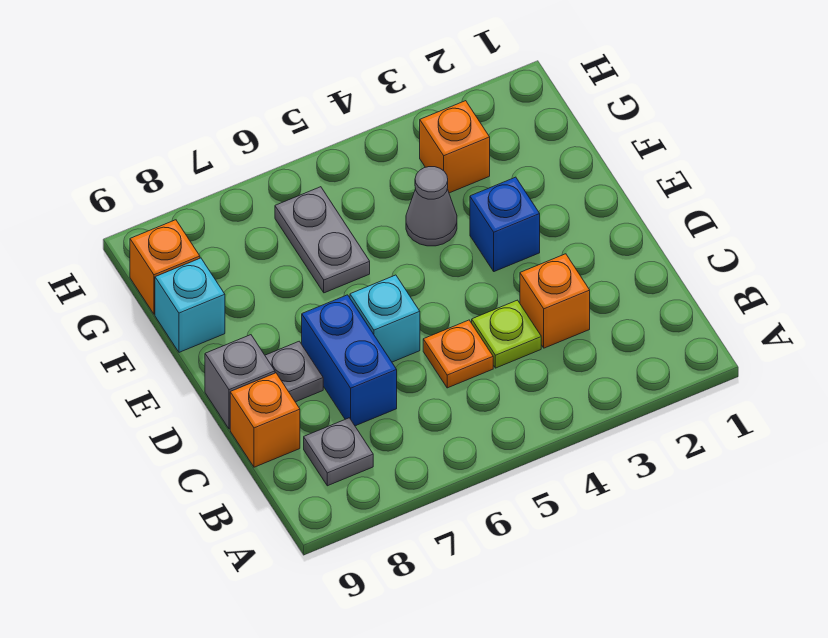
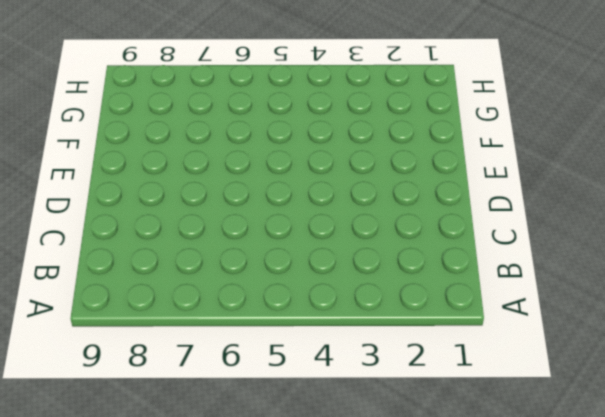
none -> grey plate B8 level 1
none -> orange brick C3 level 1
none -> lime plate C4 level 1

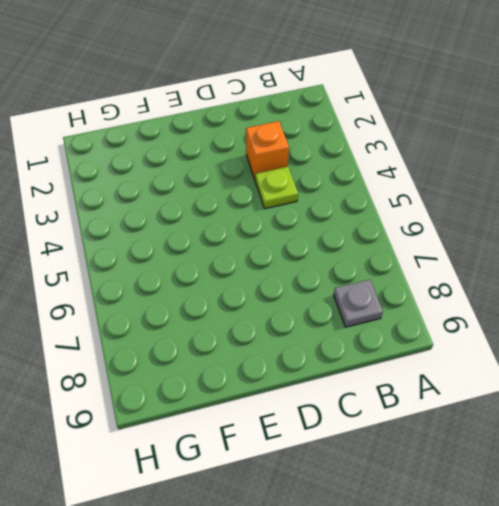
none -> orange plate C5 level 1
none -> blue brick C7:D7 level 1
none -> orange brick C9 level 1

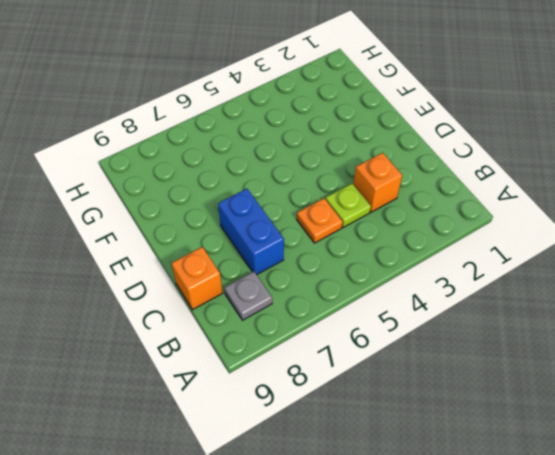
none -> cyan brick D6 level 1
none -> grey plate D8 level 1
none -> grey brick D9 level 1

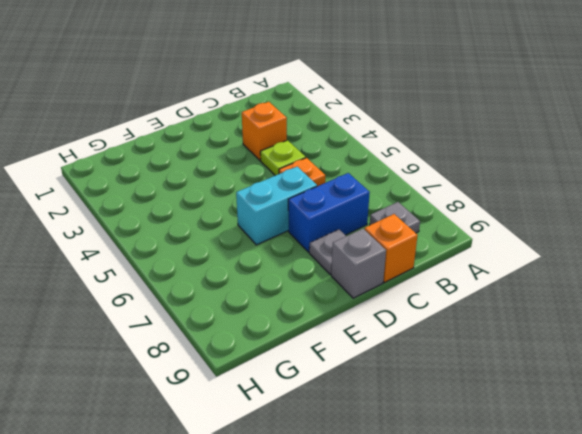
cyan brick D6:E6 level 1 -> cyan brick D6 level 1
none -> blue brick E3 level 1
none -> grey cone F4 level 1
none -> grey plate F6:G6 level 1

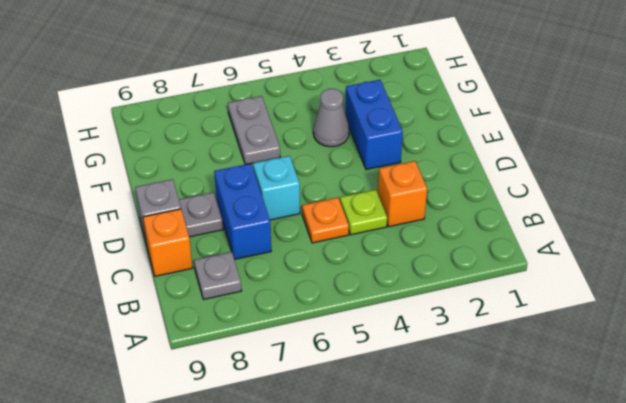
blue brick E3:F3 level 1 -> blue brick E3 level 1
none -> cyan brick F9 level 1
none -> orange brick G3 level 1
none -> orange brick G9 level 1

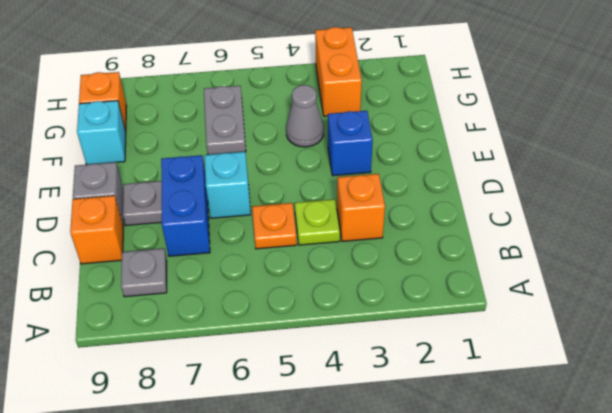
orange brick G3:H3 level 1 -> orange brick G3 level 1

